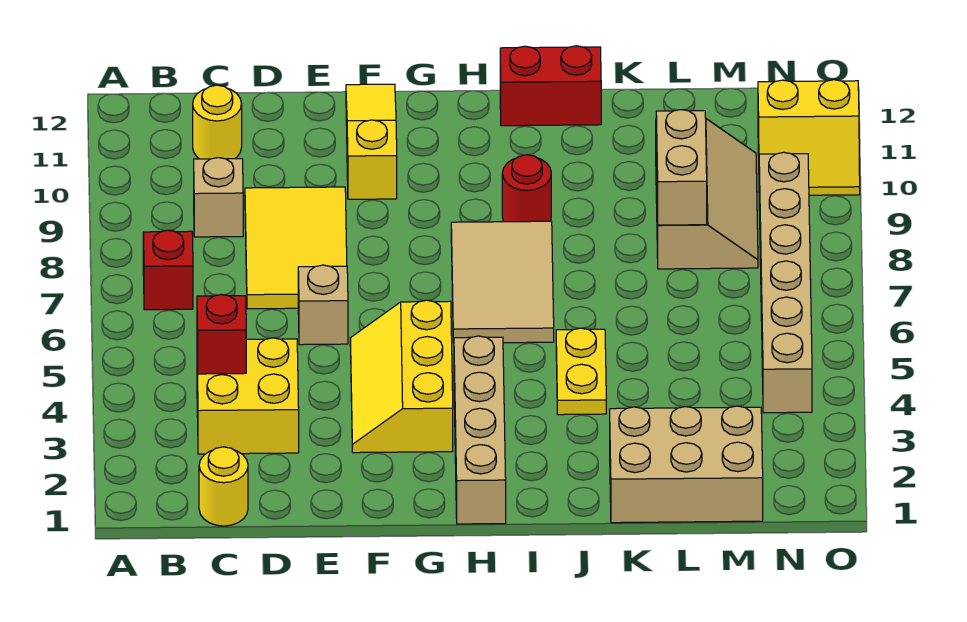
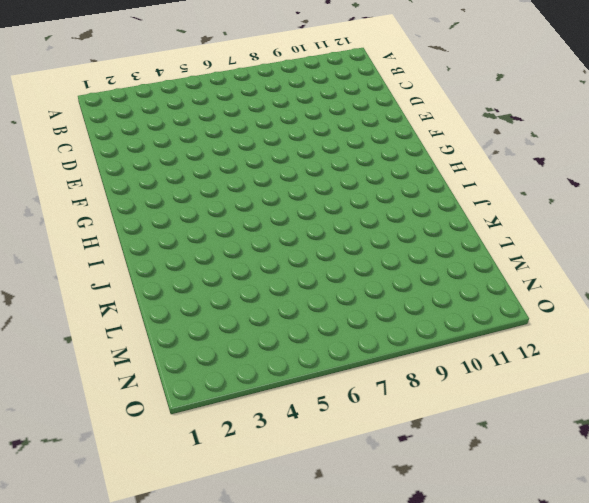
none -> red brick B7 level 1
none -> yellow round brick C1 level 1
none -> yellow brick C3:D4 level 1

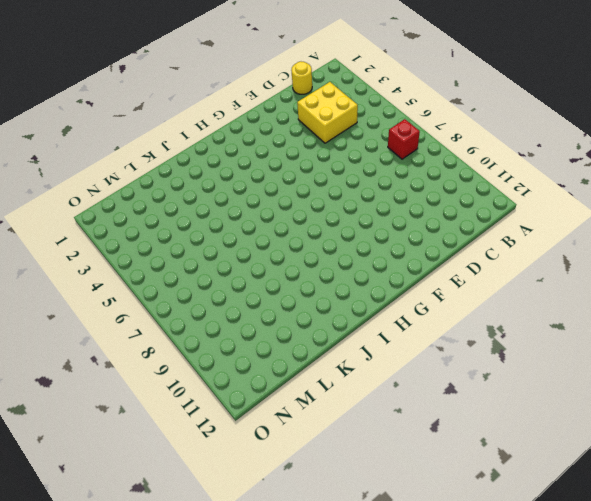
none -> tan brick C9 level 1
none -> yellow round brick C11 level 1
none -> yellow tile D7:E9 level 1

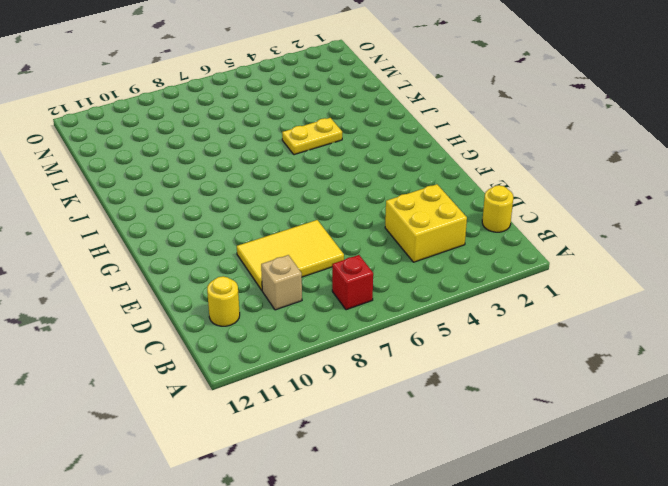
none -> tan brick E6 level 1
none -> yellow slope F3:G5 level 1 top G
none -> yellow slope F10:F12 level 1 top 10

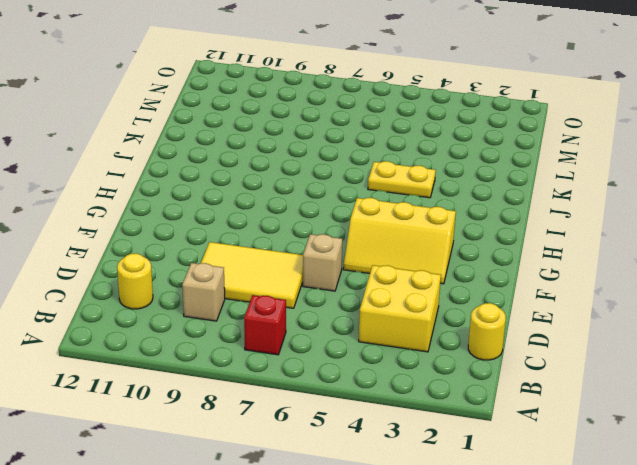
none -> yellow slope F10:F12 level 1 top 10
none -> tan brick H1:H4 level 1
none -> tan tile H6:I8 level 1

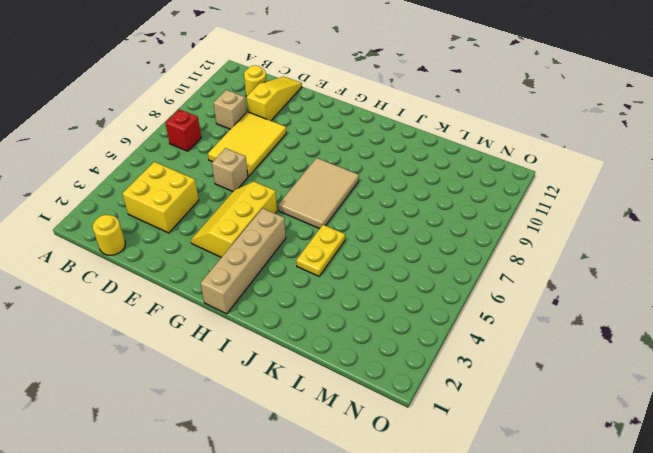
yellow slope D10:D12 level 1 top 10 -> yellow slope F10:F12 level 1 top 10
none -> red round brick I9 level 1
none -> red brick I12:J12 level 1
none -> tan brick K1:M2 level 1

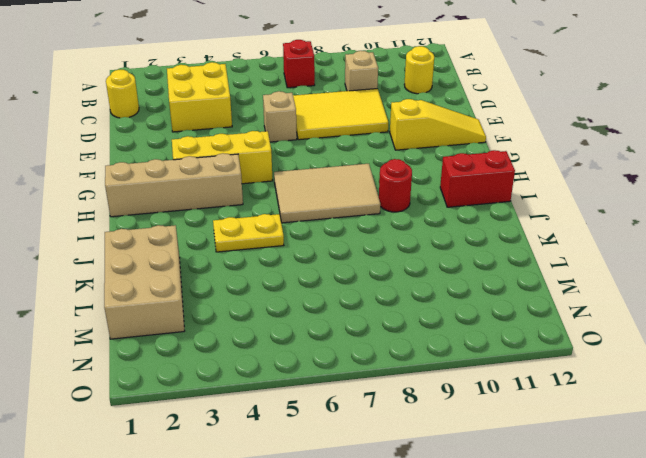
red brick I11:I12 level 1 -> red brick I12:J12 level 1
none -> tan slope L8:M10 level 1 top L
none -> tan brick N4:N9 level 1
none -> yellow slope N10:O11 level 1 top 11

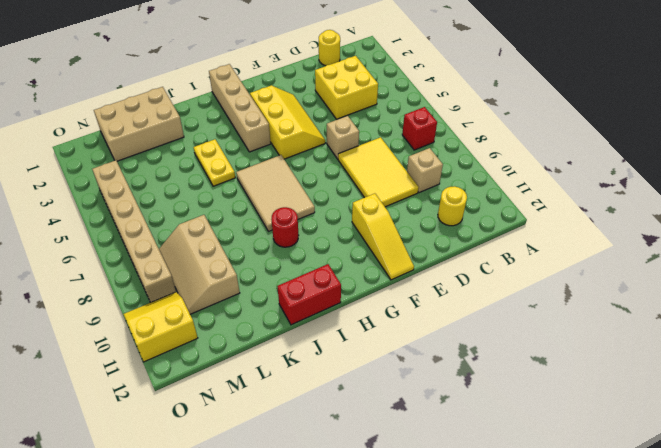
none -> red brick C4 level 2
none -> tan brick L8:L9 level 2

